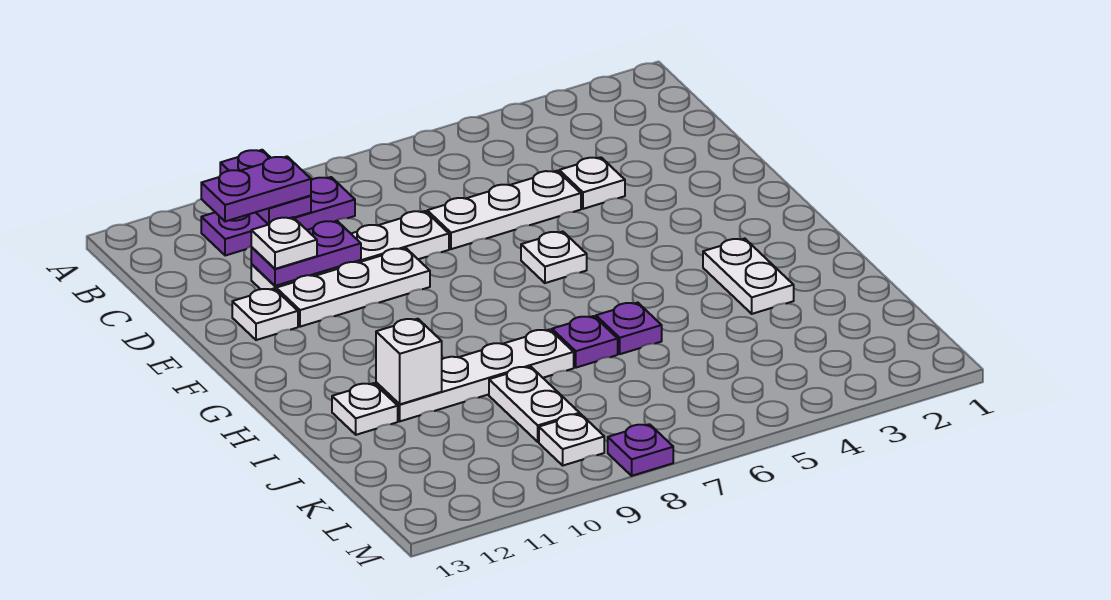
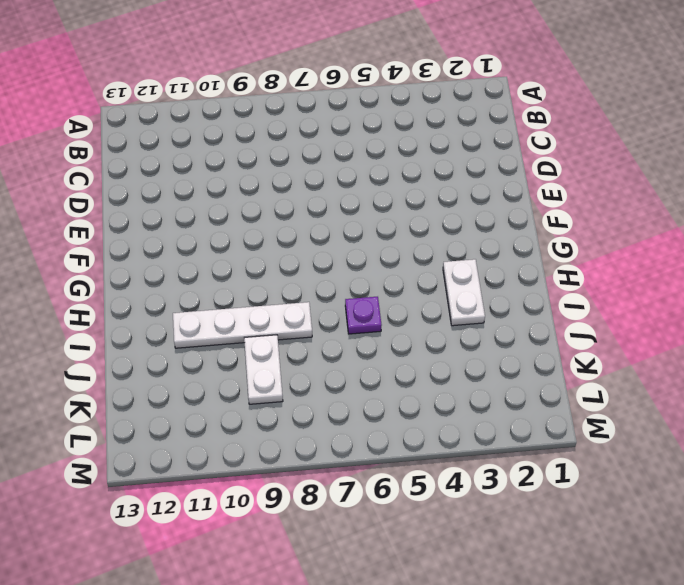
none -> purple plate B9:B11 level 1
none -> white plate D4 level 1
none -> white plate D5:D7 level 1

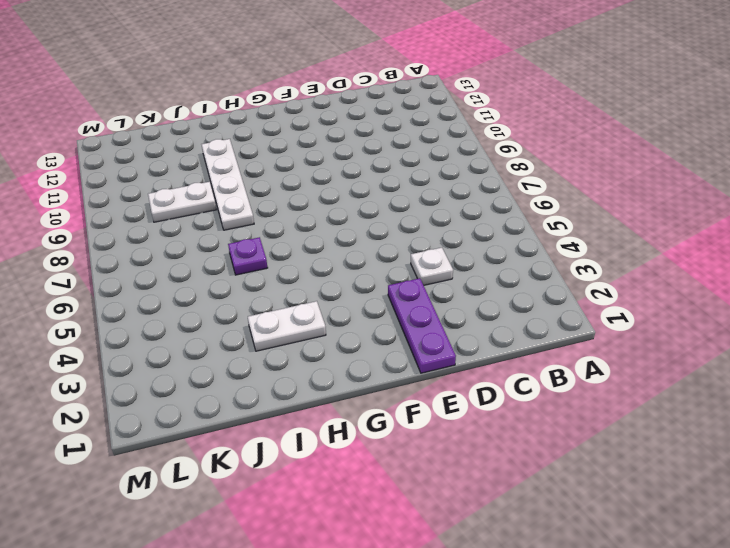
purple plate E1:E3 level 1 -> purple plate B9:B11 level 1
none -> white plate D5:D7 level 1
none -> white plate D8:D11 level 1
none -> white plate E9:E11 level 1

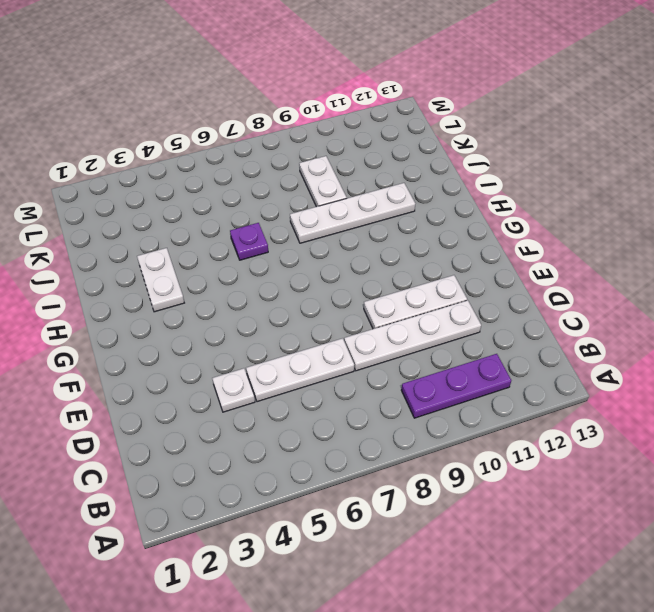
none -> white plate E12 level 1
none -> white plate F6 level 1
none -> purple plate I7 level 1

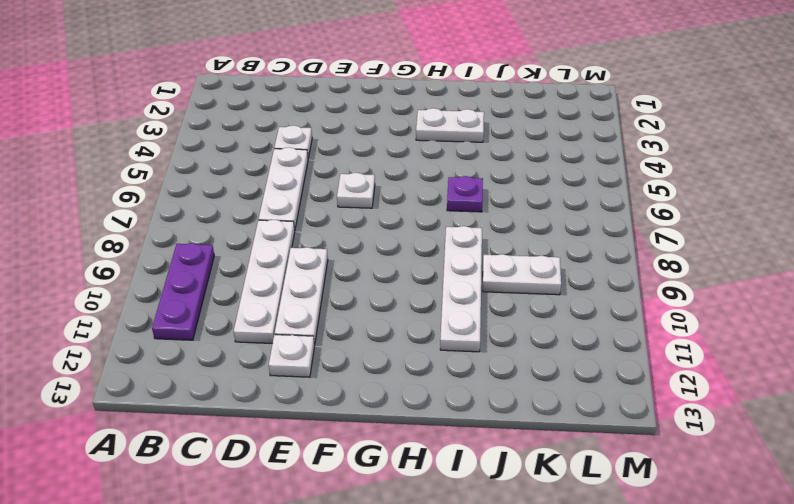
none -> purple plate I7 level 1
none -> white plate I12 level 1
none -> white plate L9 level 1

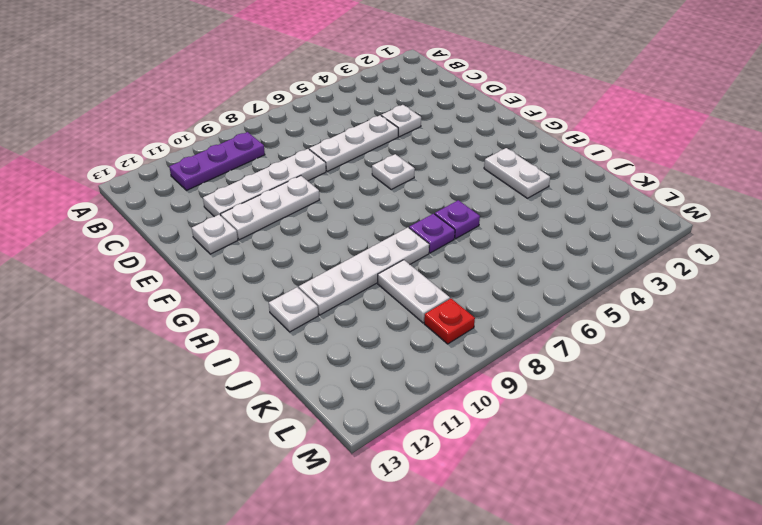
red plate L9 level 1 -> white plate L9 level 1
none -> purple plate M8 level 1
none -> purple plate A10:B10 level 2
none -> purple plate D10:D11 level 2

